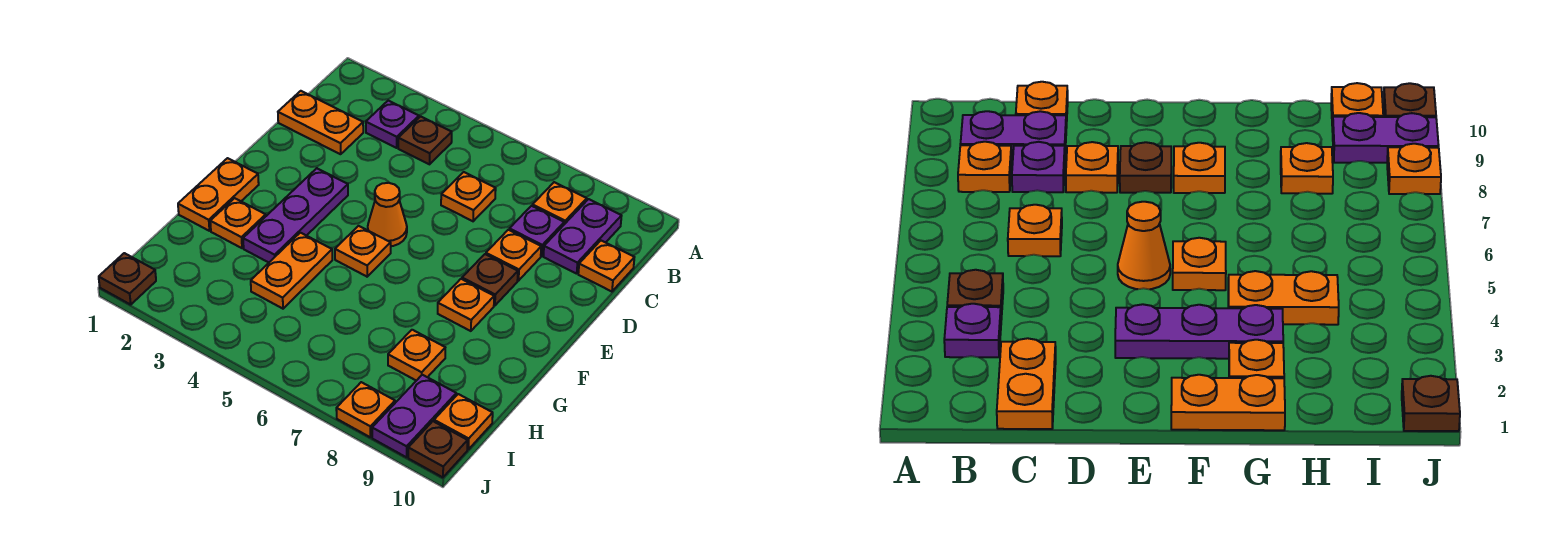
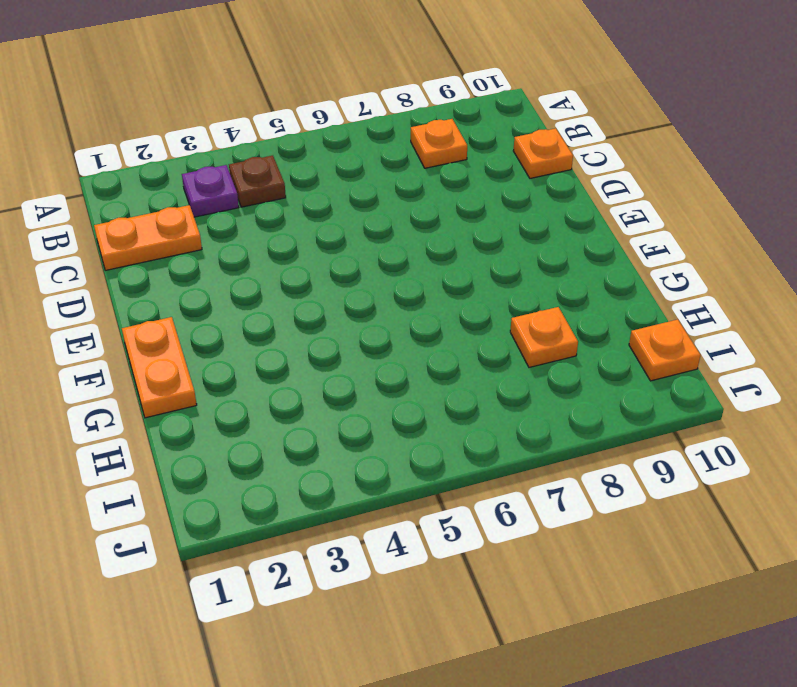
none -> purple plate B9:C9 level 1
none -> orange plate C6 level 1
none -> purple plate C8 level 1

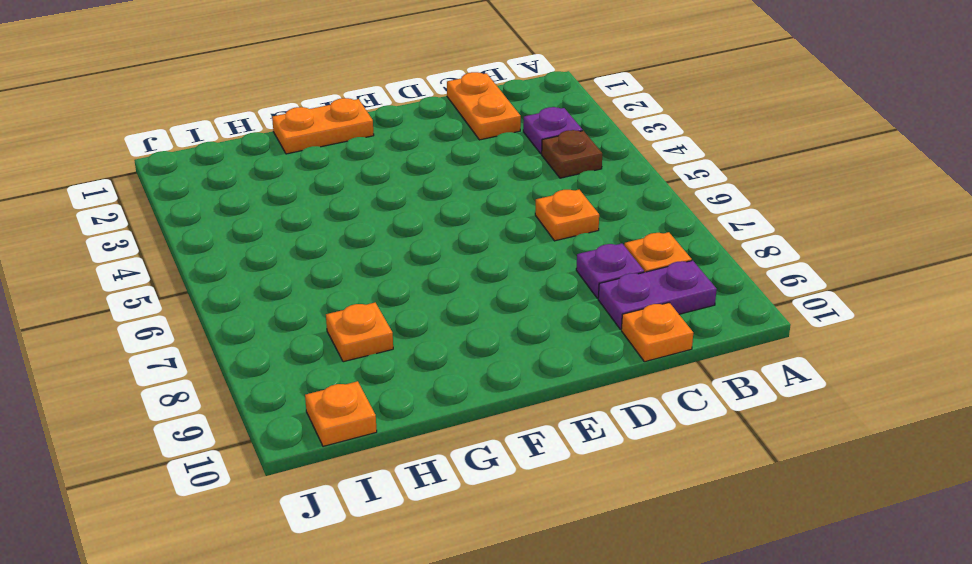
none -> orange plate D8 level 1
none -> purple plate E3:G3 level 1
none -> orange cone E5 level 1

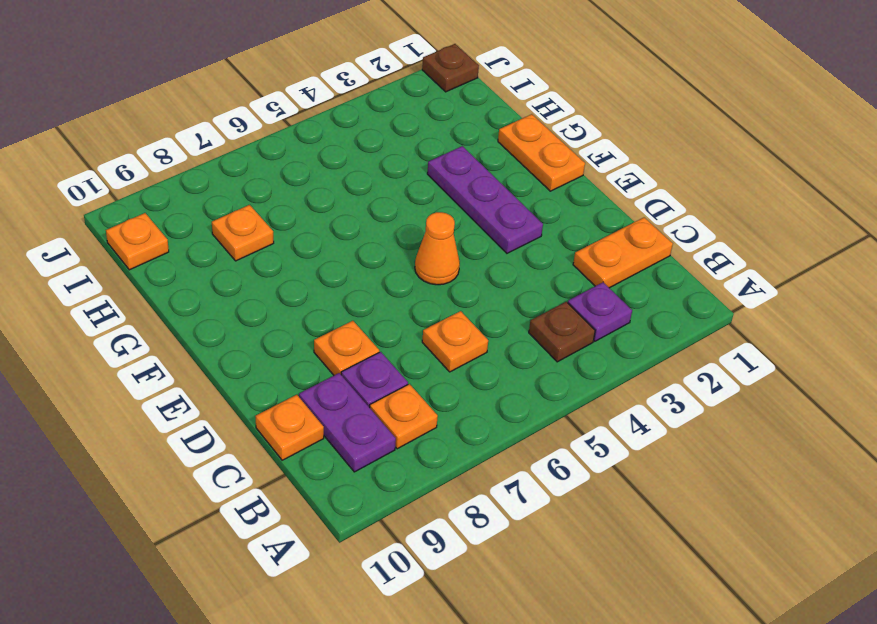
none -> brown plate E8 level 1
none -> orange plate F5 level 1
none -> orange plate F8 level 1

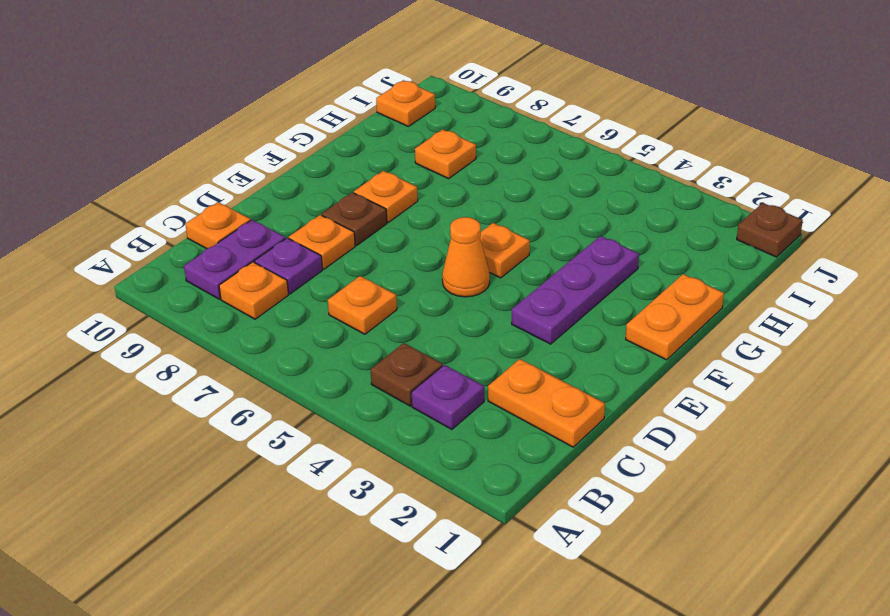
none -> orange plate G2 level 1
none -> orange plate G4:H4 level 1
none -> purple plate I9:J9 level 1

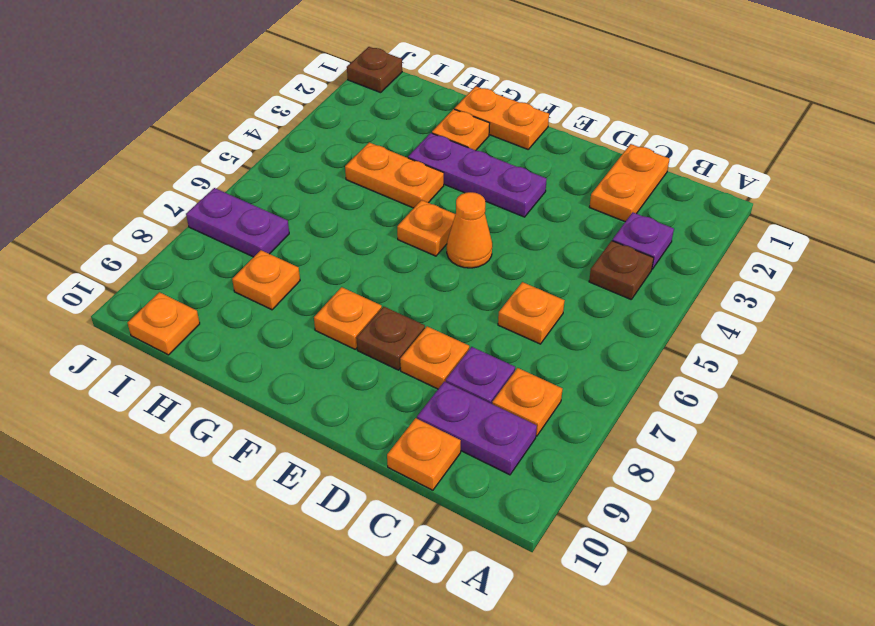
purple plate I7:J7 level 1 -> purple plate I9:J9 level 1
none -> orange plate J8 level 1
none -> brown plate J10 level 1

